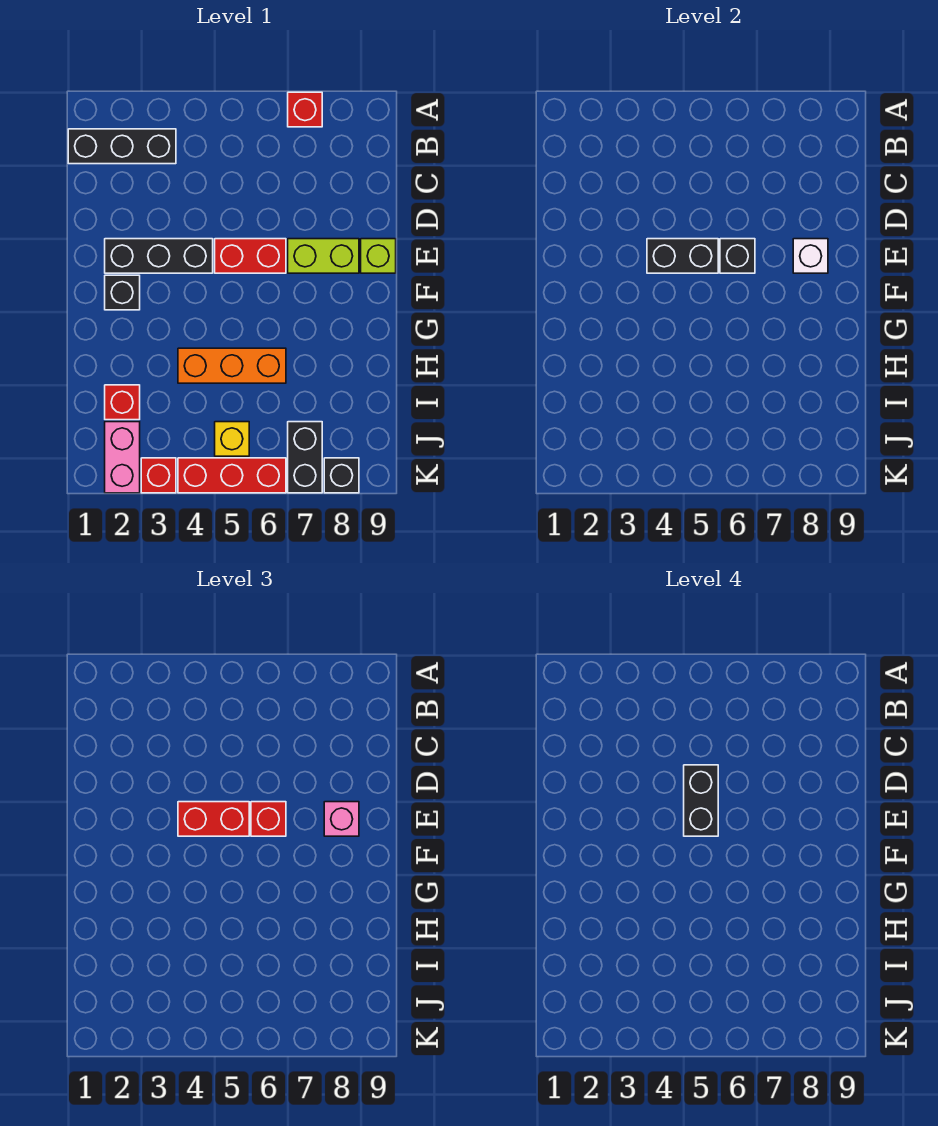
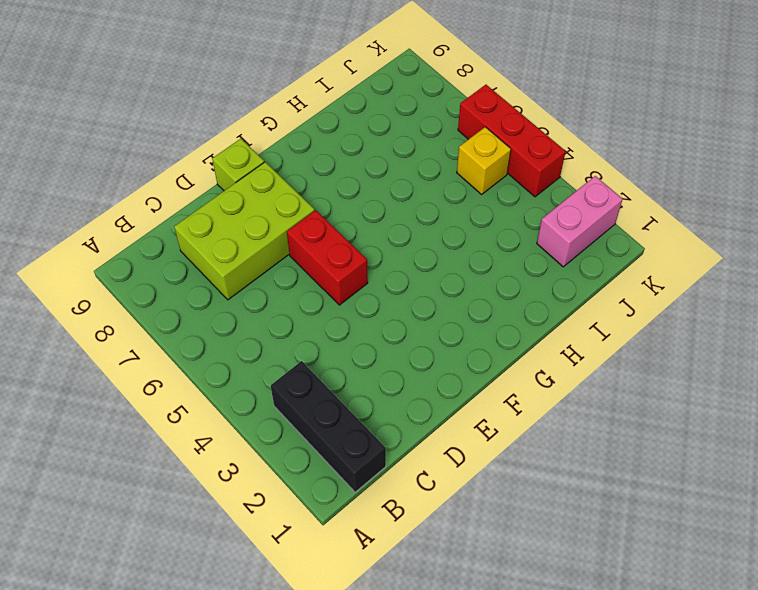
lime brick C7:E8 level 1 -> lime brick E7:E8 level 1
none -> red brick A7 level 1
none -> black brick E2:E4 level 1
none -> black brick F2 level 1

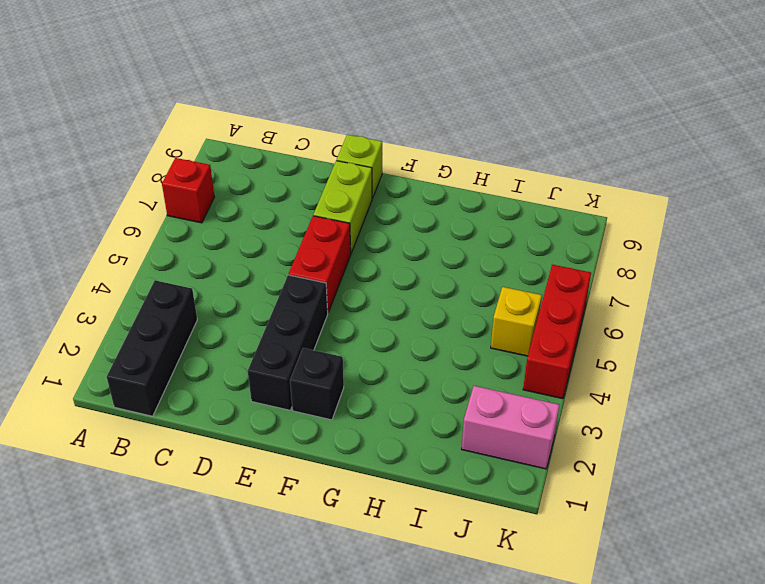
none -> orange brick H4:H6 level 1
none -> red brick I2 level 1
none -> black brick J7:K7 level 1

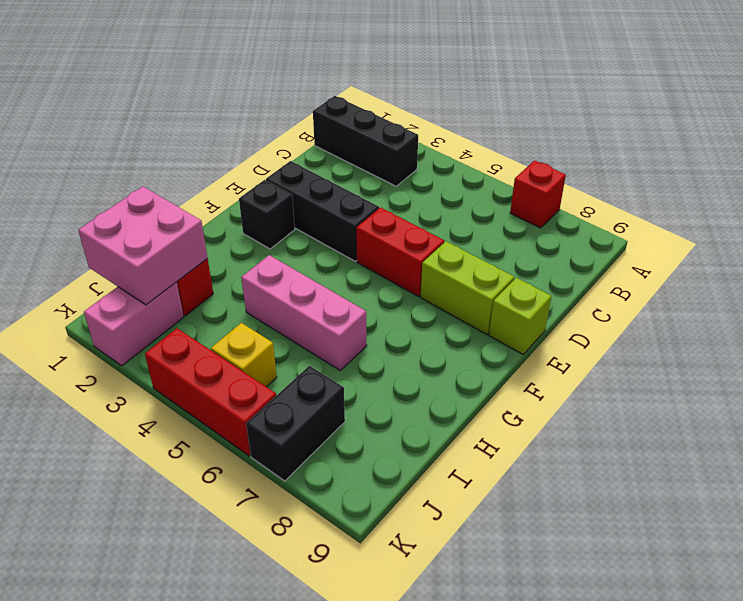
pink brick H4:H6 level 1 -> orange brick H4:H6 level 1
pink brick I1:J2 level 2 -> none
none -> red brick K3 level 1
none -> black brick K8 level 1
none -> black brick E4:E5 level 2

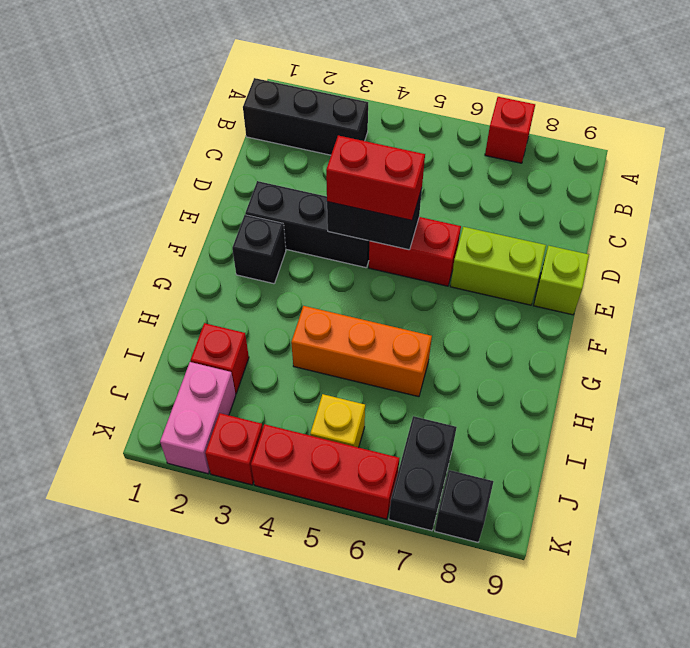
none -> black brick E6 level 2
none -> white brick E8 level 2
none -> red brick E6 level 3

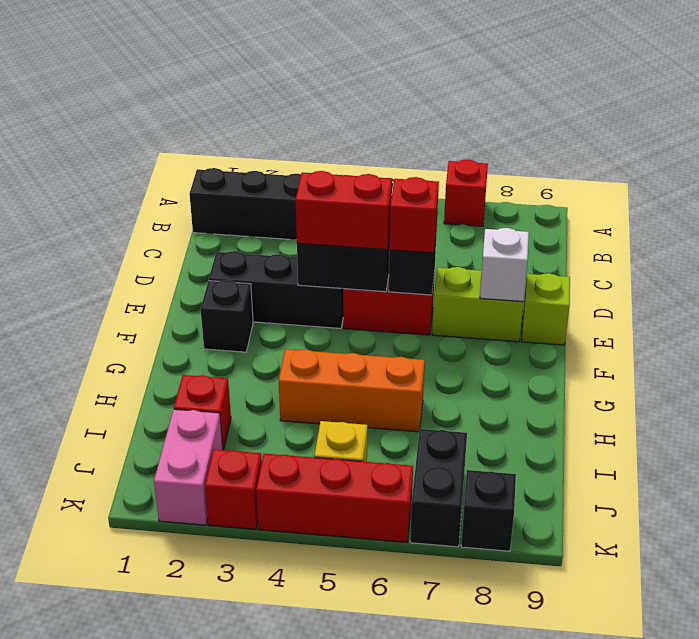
none -> pink brick E8 level 3
none -> black brick D5:E5 level 4

